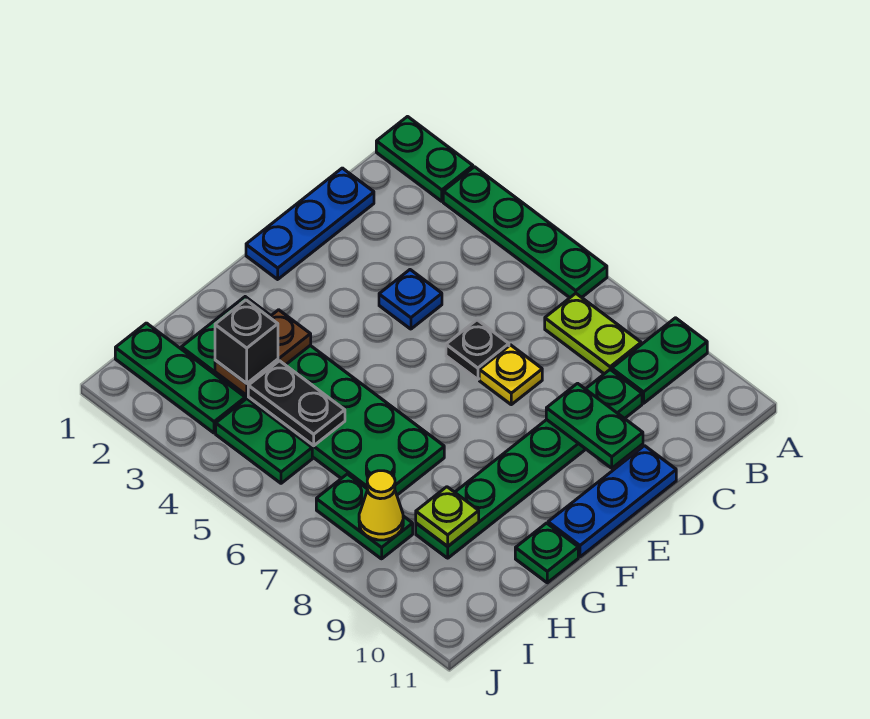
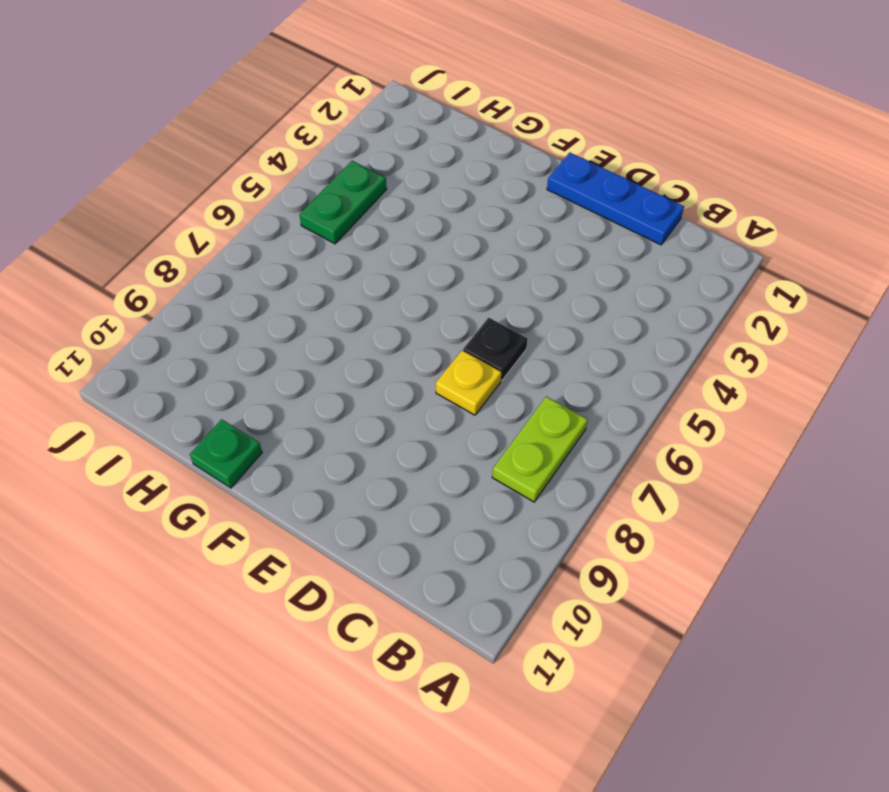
none -> green plate A1:A2 level 1
none -> green plate A3:A6 level 1
none -> green plate A9:B9 level 1

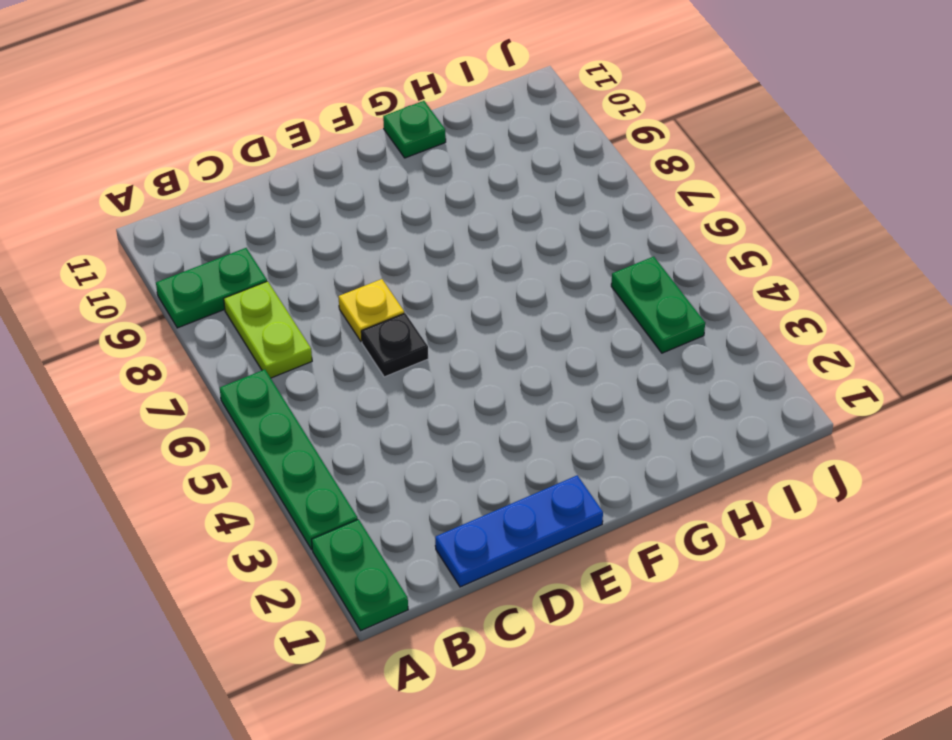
none -> green plate C9:H9 level 1
none -> blue plate D4 level 1
none -> blue plate D11:F11 level 1

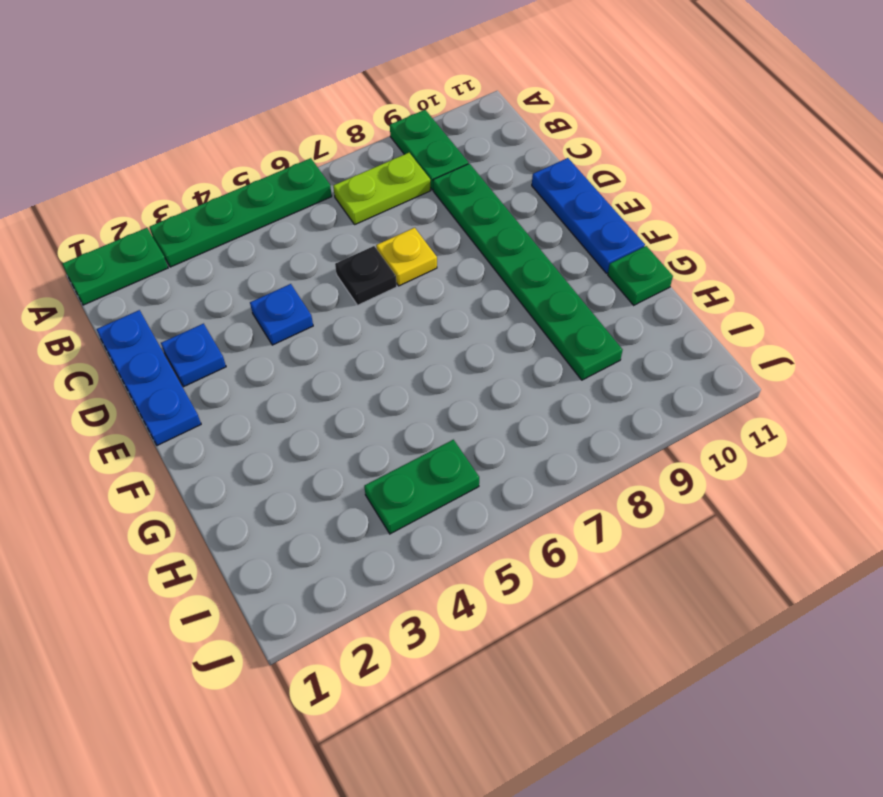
blue plate D2 level 1 -> none
none -> green plate G2:H7 level 1
none -> green plate I1:I3 level 1
none -> green plate I7:I8 level 1

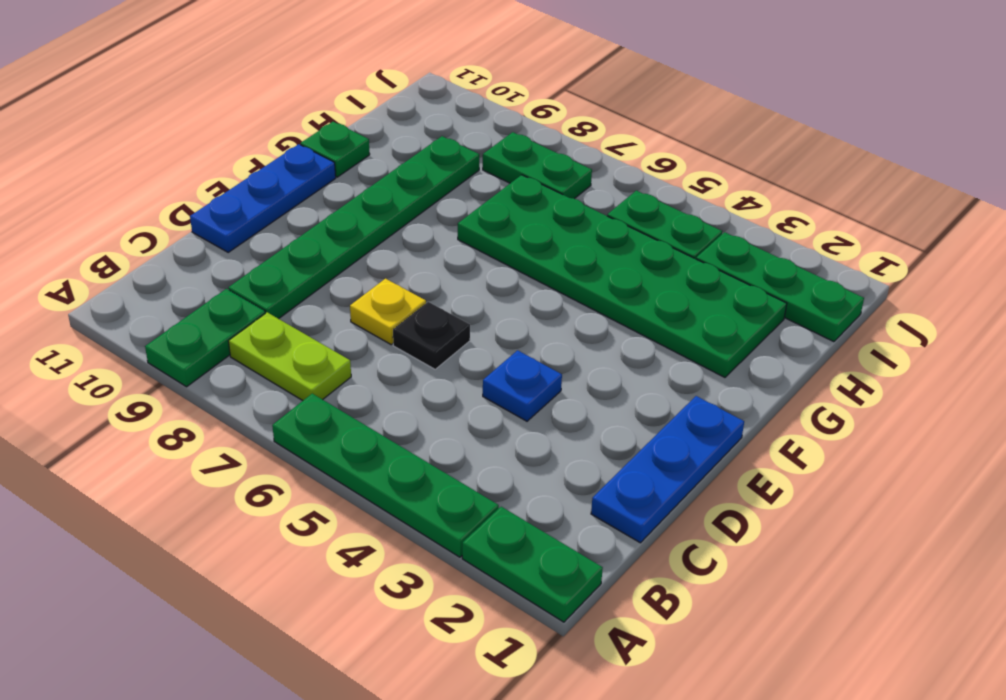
none -> green plate D9:D10 level 2
none -> brown plate G3:H3 level 2
none -> black plate H4:H5 level 2

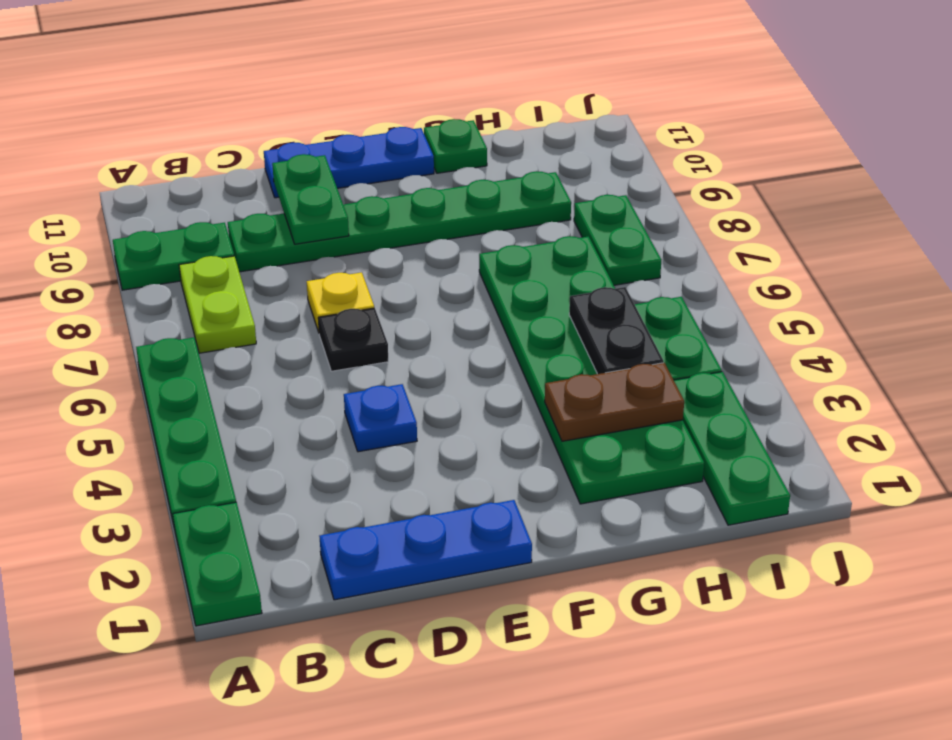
none -> lime plate H9 level 2
none -> yellow cone I8 level 2
none -> black brick H3 level 3

